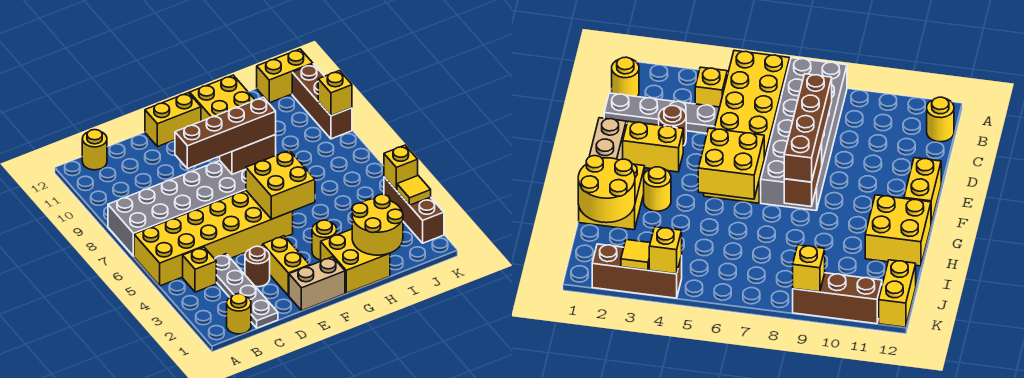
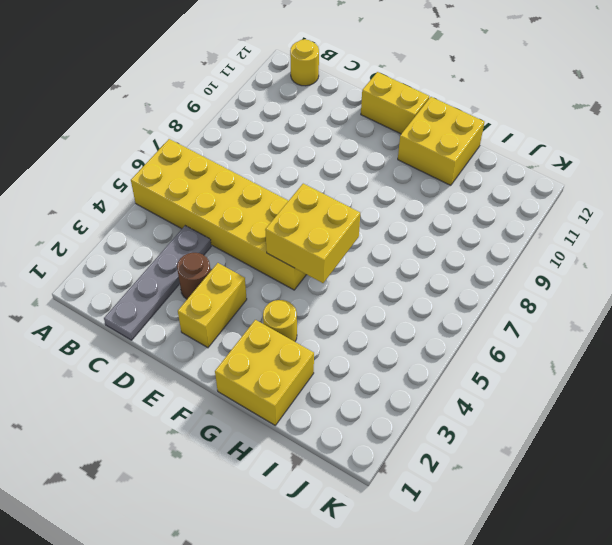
none -> grey brick A7:F8 level 1
none -> yellow round brick B1 level 1
none -> yellow brick B4 level 1

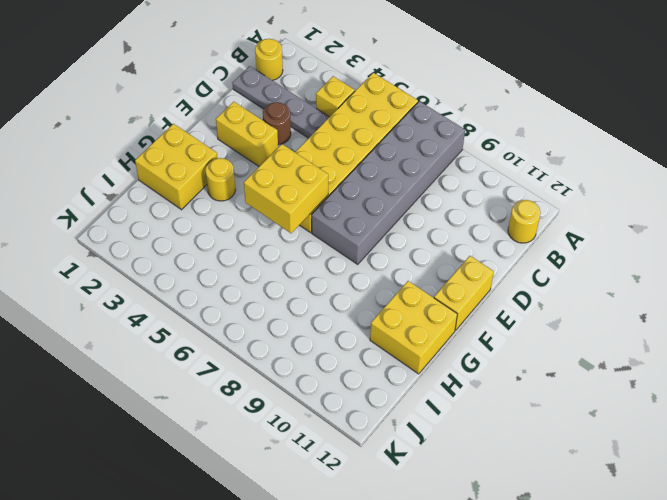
none -> tan brick E1:F1 level 1
none -> yellow brick J12:K12 level 1
none -> brown brick K2:K4 level 1

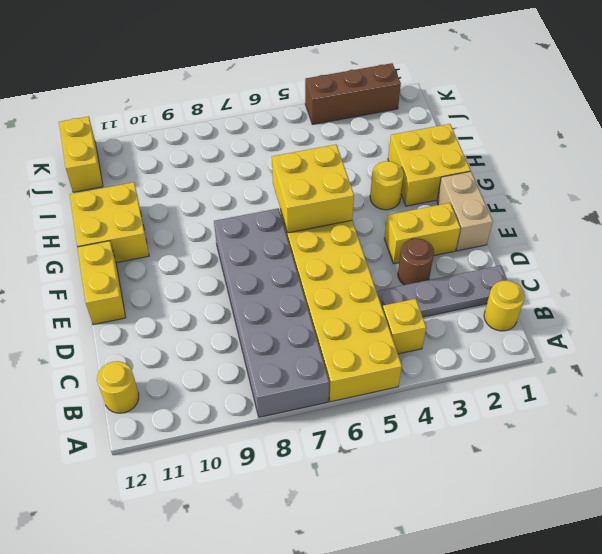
none -> brown brick K9:K11 level 1
none -> brown brick F8:G8 level 2
none -> yellow round brick H1:I2 level 2

